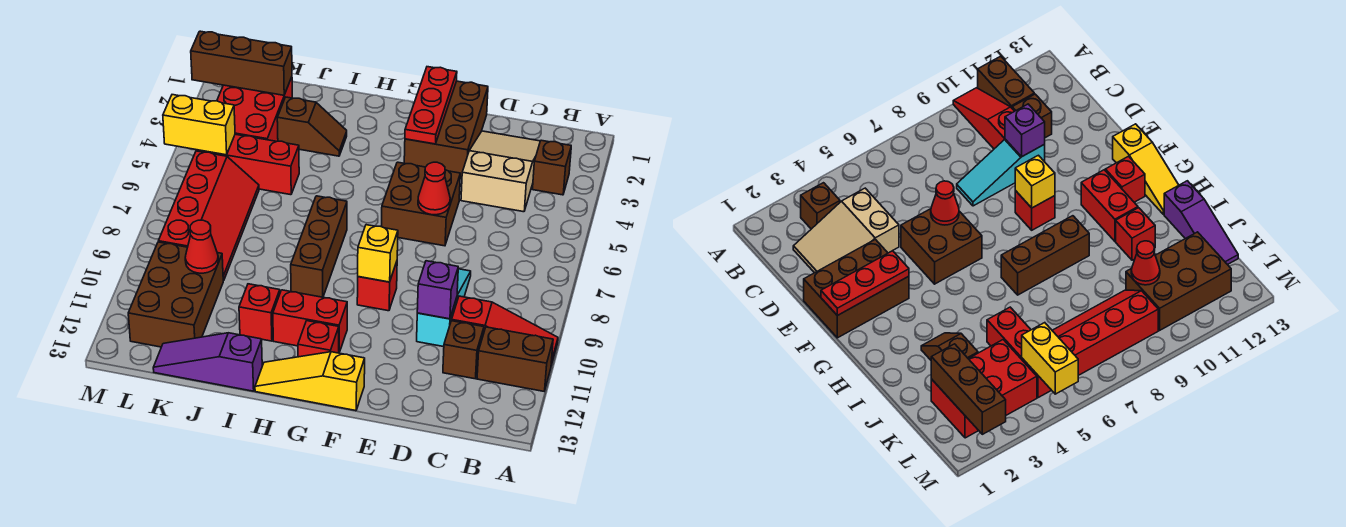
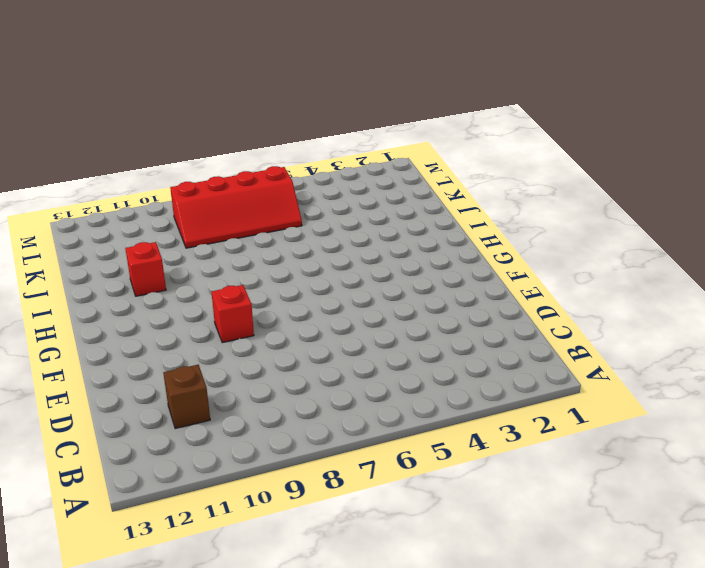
none -> red slope A10:C10 level 1 top C
none -> brown brick A11:B11 level 1
none -> brown brick B3 level 1

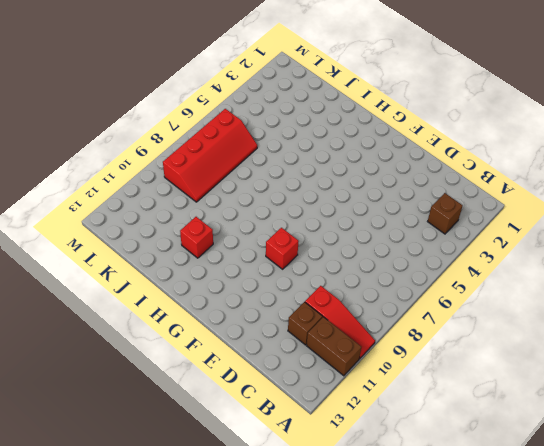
none -> tan slope C2:D4 level 1 top 4
none -> cyan slope D8:D10 level 1 top 10
none -> brown brick E1:F3 level 1

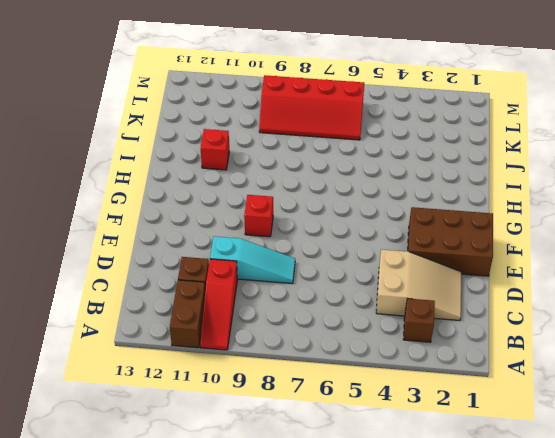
none -> brown brick E5:F6 level 1
none -> yellow slope F13:H13 level 1 top F
none -> red brick G11:H11 level 1

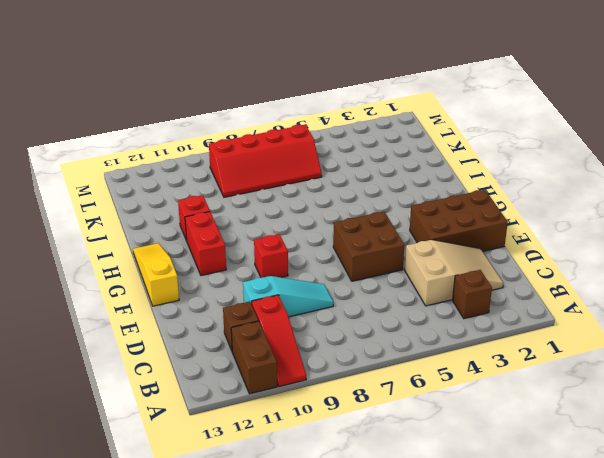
none -> red brick G12 level 1
none -> brown brick H7:H9 level 1
none -> brown slope I3:J3 level 1 top J

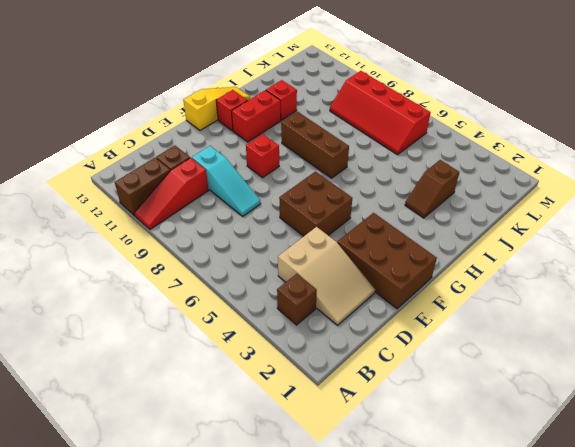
none -> purple slope I13:K13 level 1 top I
none -> red brick J5:L5 level 1
none -> red brick K2:L4 level 1

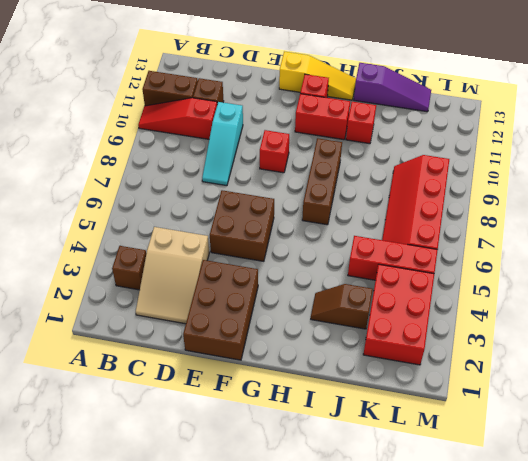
none -> brown brick K10:L12 level 1
none -> purple brick D10 level 2
none -> red cone E6 level 2

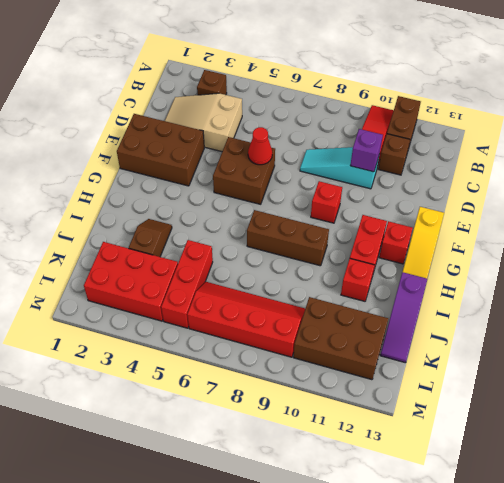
none -> red plate F1:F3 level 2
none -> yellow brick F9 level 2
none -> brown brick K2:M2 level 2

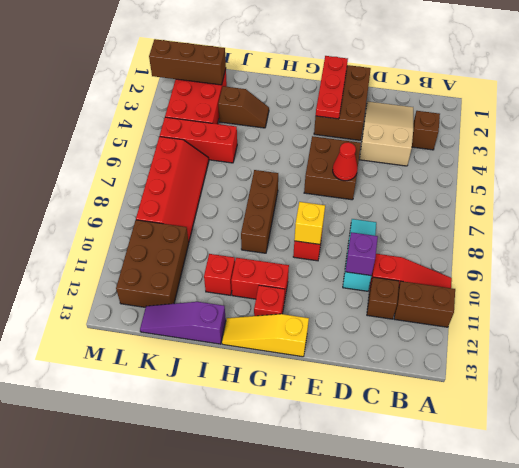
none -> red cone K10 level 2
none -> yellow brick L5:M5 level 2

